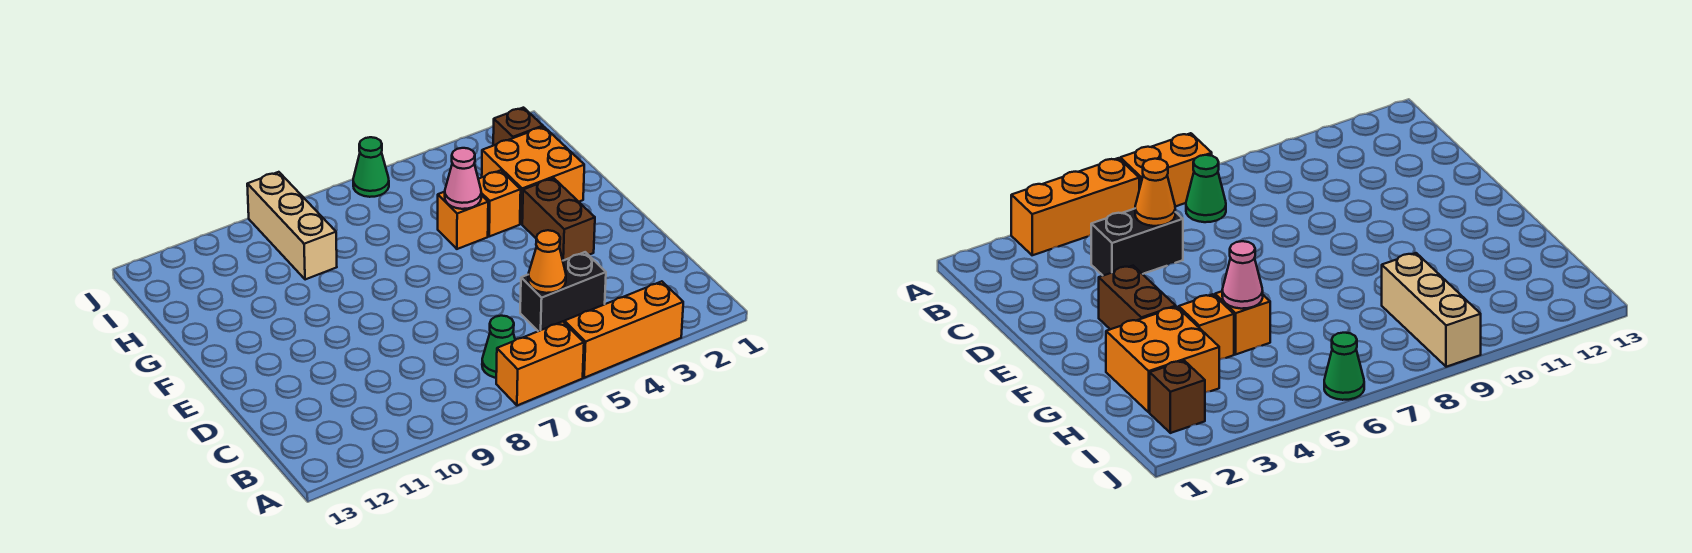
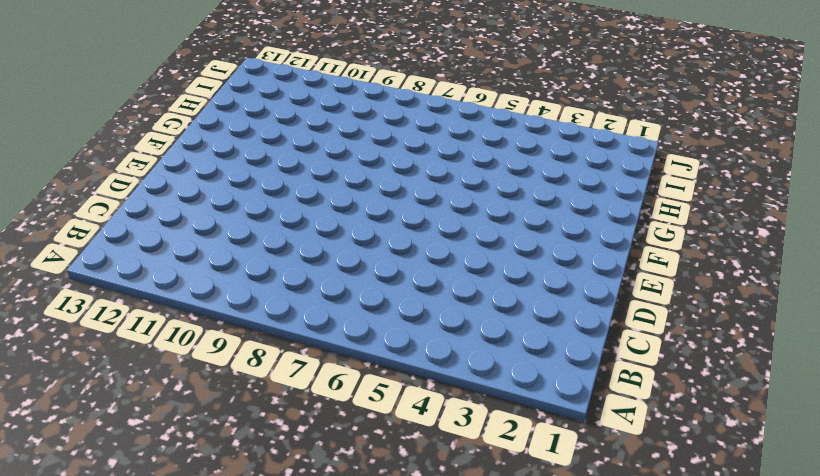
none -> orange brick A3:A5 level 1
none -> orange brick A6:A7 level 1
none -> green cone B7 level 1

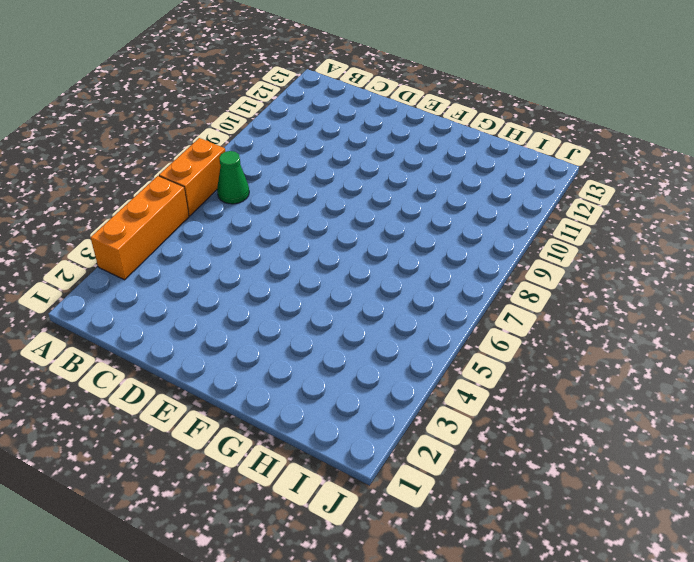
none -> black brick C4:C5 level 1
none -> brown brick E3:F3 level 1
none -> orange brick G2:H3 level 1

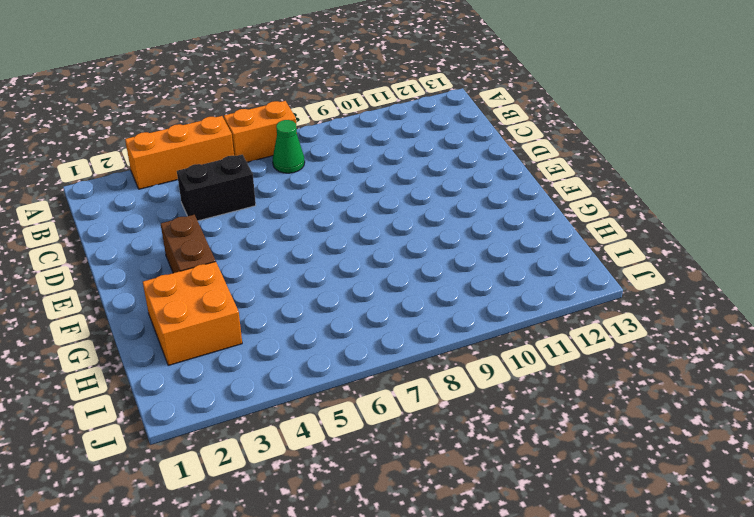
none -> orange brick G4 level 1
none -> orange brick G5 level 1
none -> tan brick H9:J9 level 1

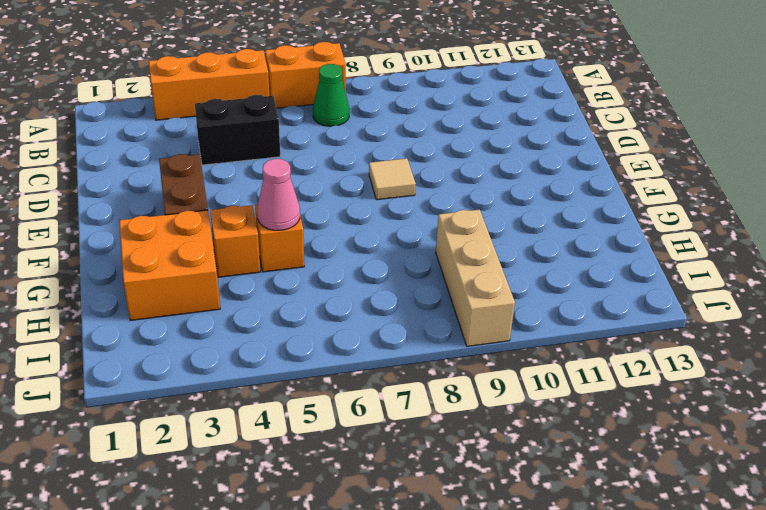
tan tile E8 level 1 -> none
none -> brown brick I2 level 1
none -> green cone J6 level 1
none -> orange cone C5 level 2

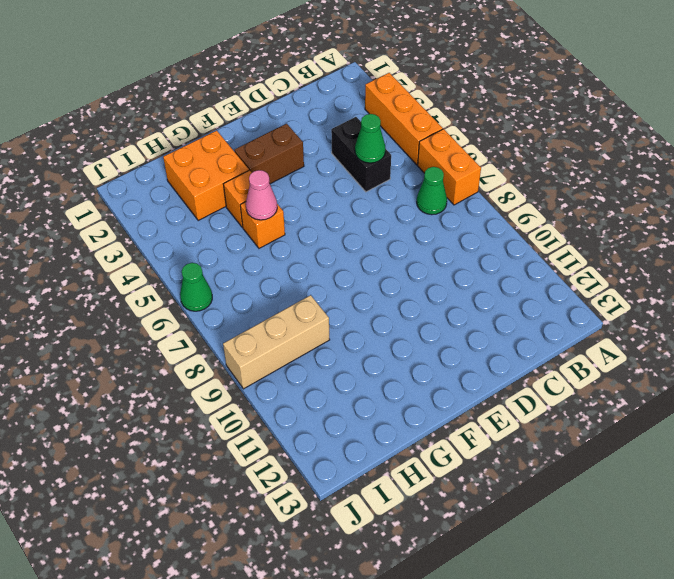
green cone C5 level 2 -> orange cone C5 level 2
none -> brown brick I2 level 1

